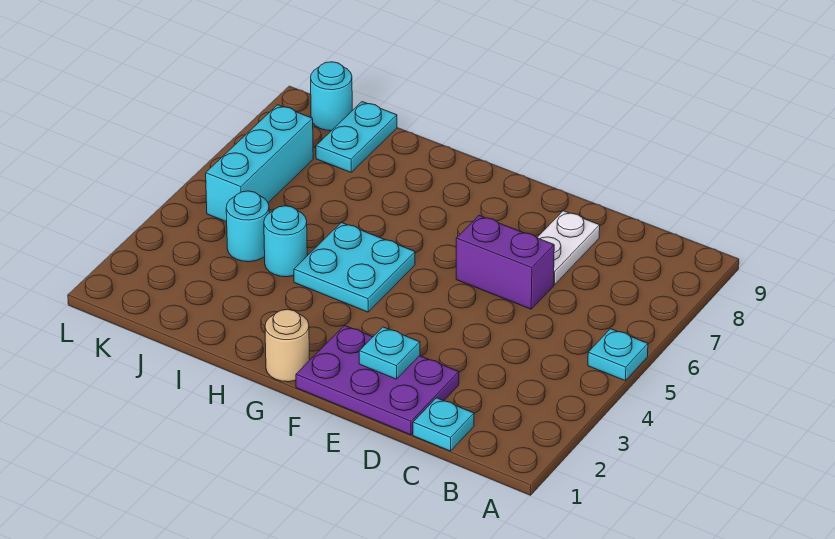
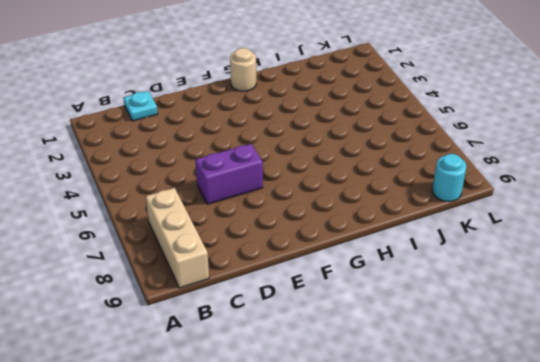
tan brick B7:B9 level 1 -> none
none -> cyan plate A5 level 1
none -> purple plate D1:F2 level 1
none -> white plate D7:D8 level 1

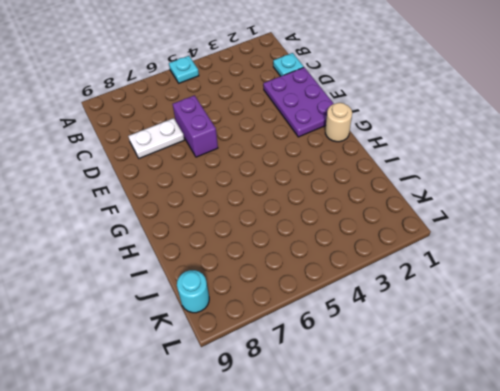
none -> cyan plate G4:H5 level 1
none -> cyan round brick I4 level 1
none -> cyan round brick J4 level 1

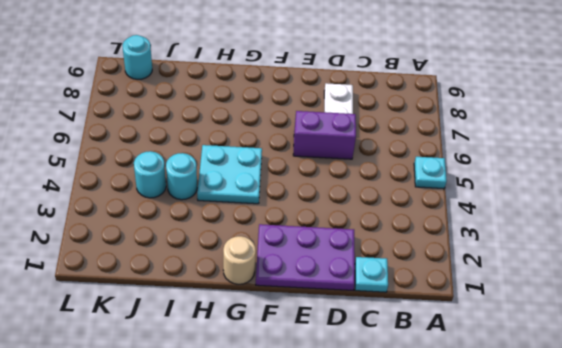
none -> cyan plate J8:J9 level 1
none -> cyan brick K5:K7 level 1
none -> cyan plate E2 level 2

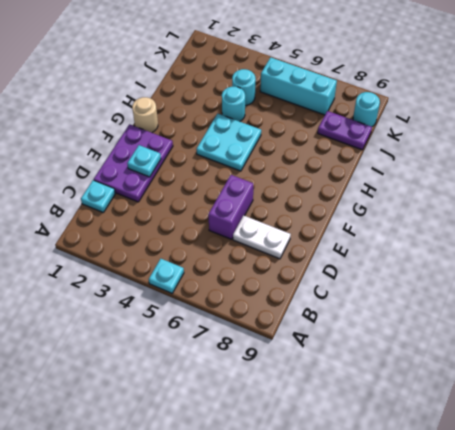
purple plate J8:J9 level 1 -> cyan plate J8:J9 level 1

